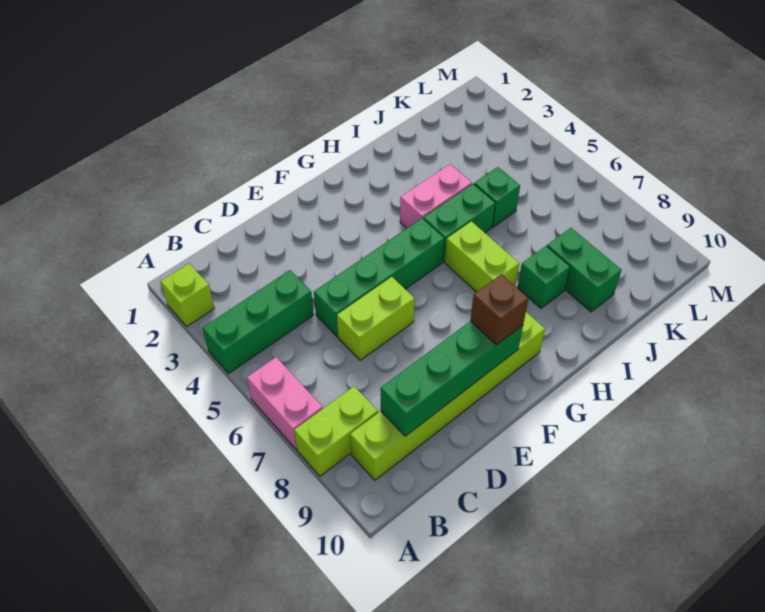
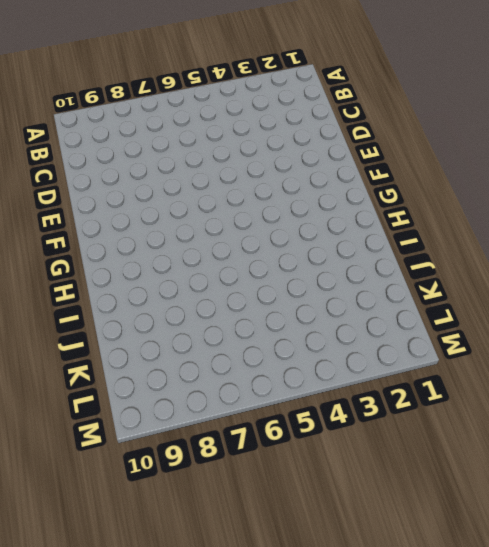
none -> lime brick A2 level 1
none -> green brick A4:C4 level 1
none -> pink brick A6:A7 level 1

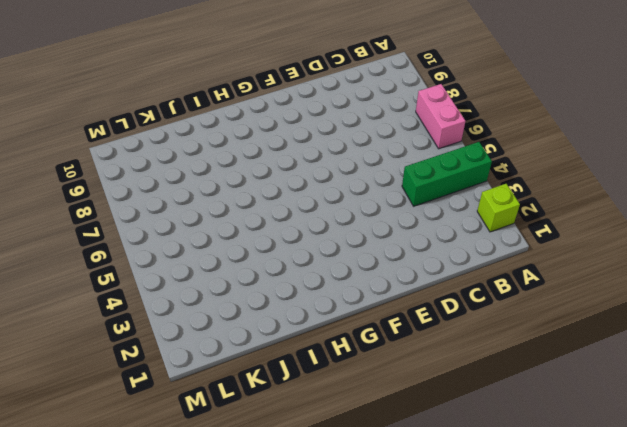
none -> lime brick A8:B8 level 1
none -> lime brick B9:G9 level 1
none -> green brick D5:G5 level 1

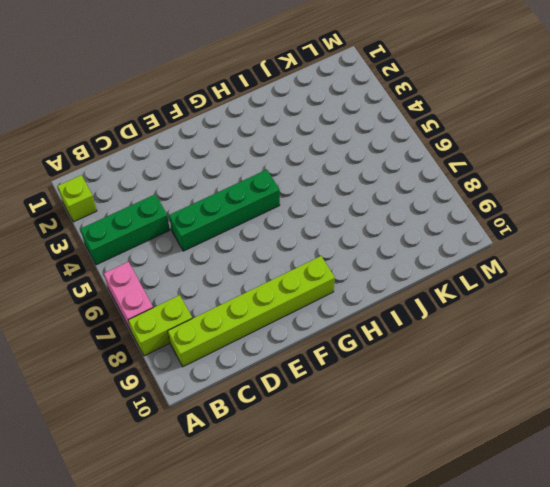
none -> lime brick D6:E6 level 1
none -> pink brick H4:I4 level 1
none -> green brick H5:I5 level 1

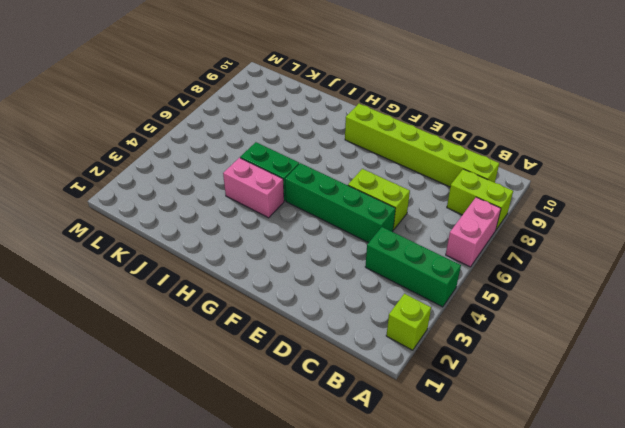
none -> lime brick H6:H7 level 1
none -> green brick I8 level 1
none -> green brick J5 level 1

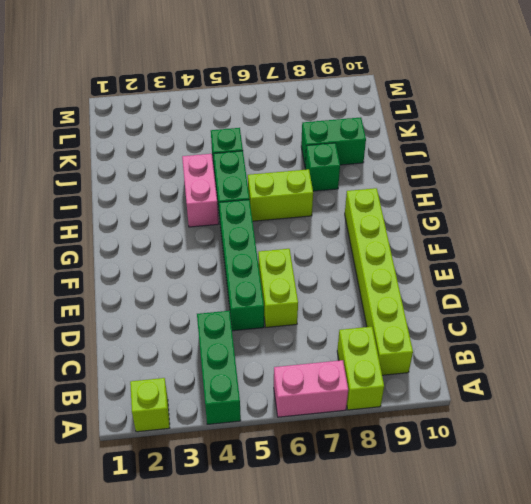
none -> green brick C9:F9 level 2
none -> brown brick F9 level 3

